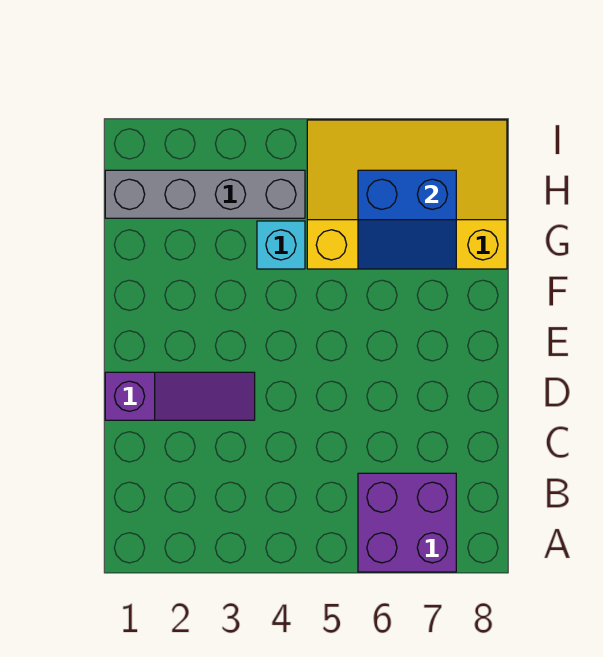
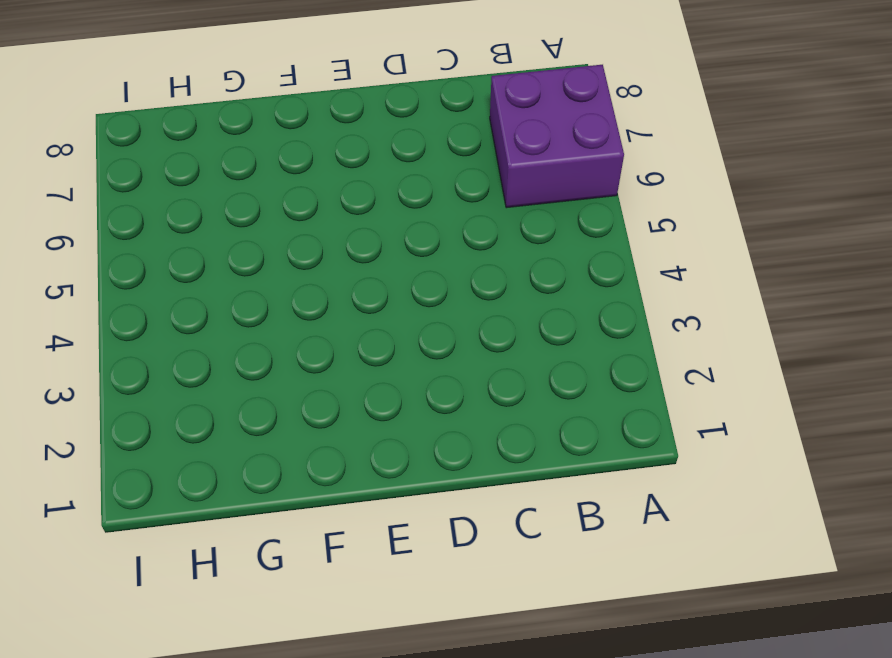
none -> purple slope D1:D3 level 1 top 1
none -> cyan brick G4 level 1

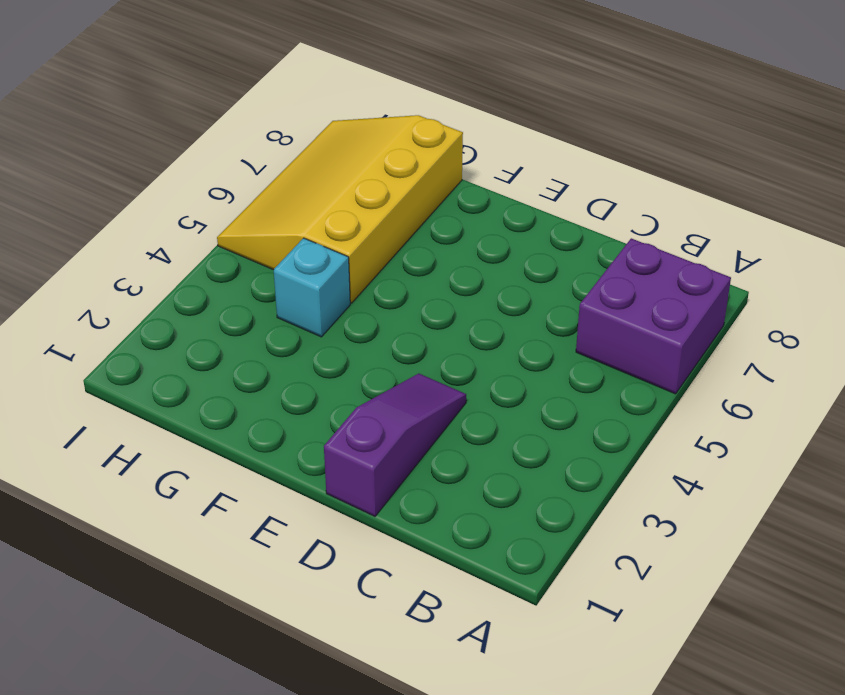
none -> grey brick H1:H4 level 1
none -> blue slope G6:H7 level 2 top H

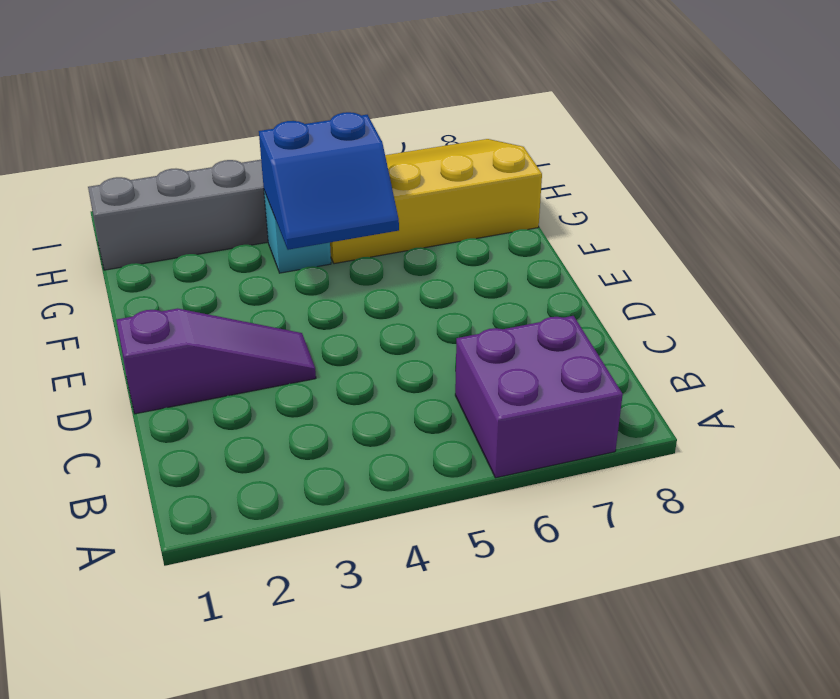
blue slope F4:G5 level 2 top G -> blue slope G6:H7 level 2 top H

